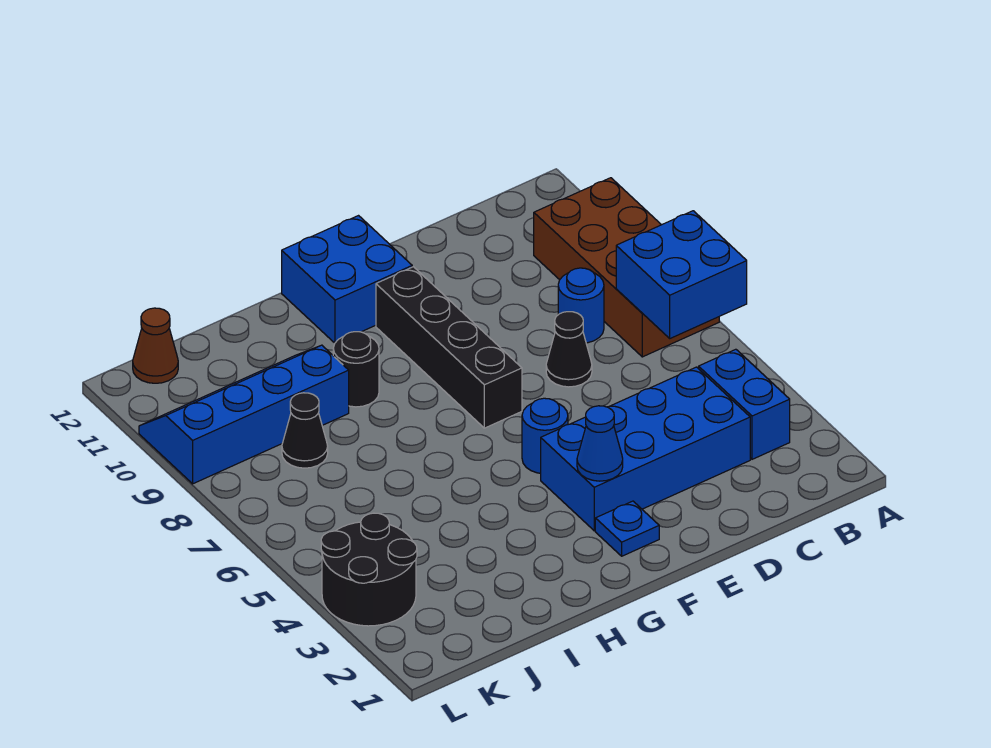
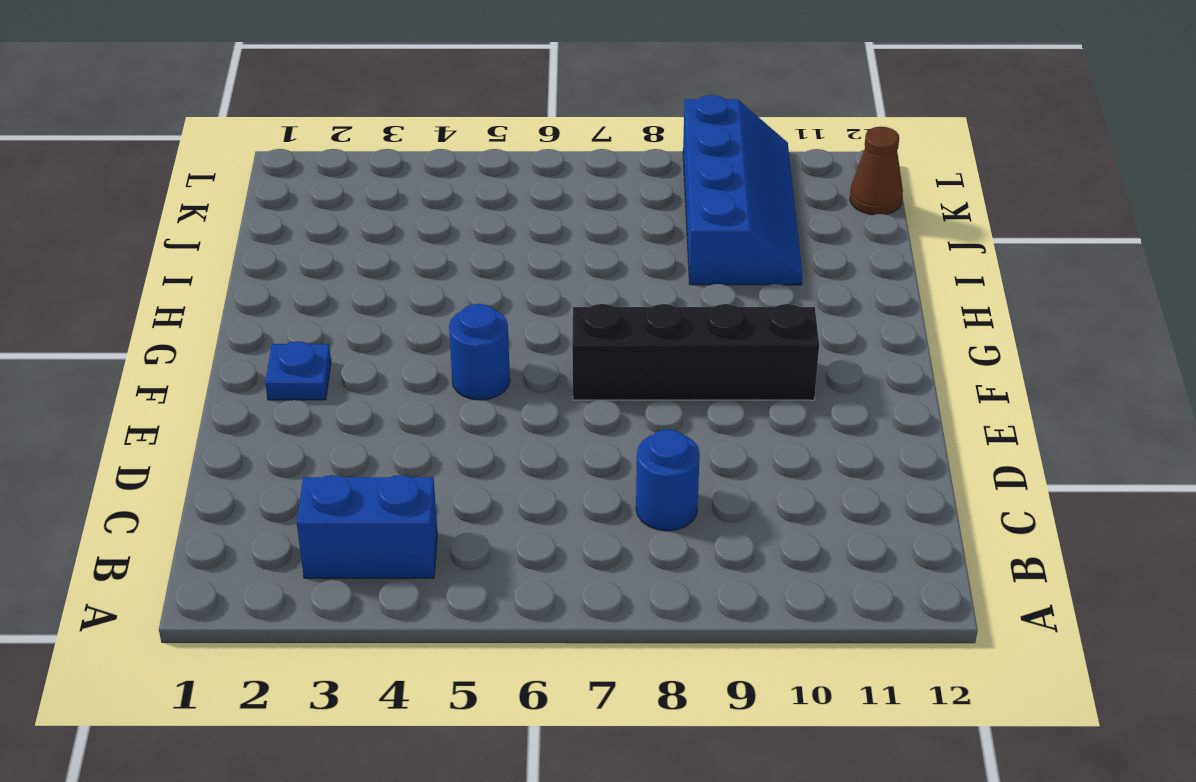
none -> brown brick A7:B10 level 1
none -> blue brick C3:F4 level 1
none -> black cone D7 level 1

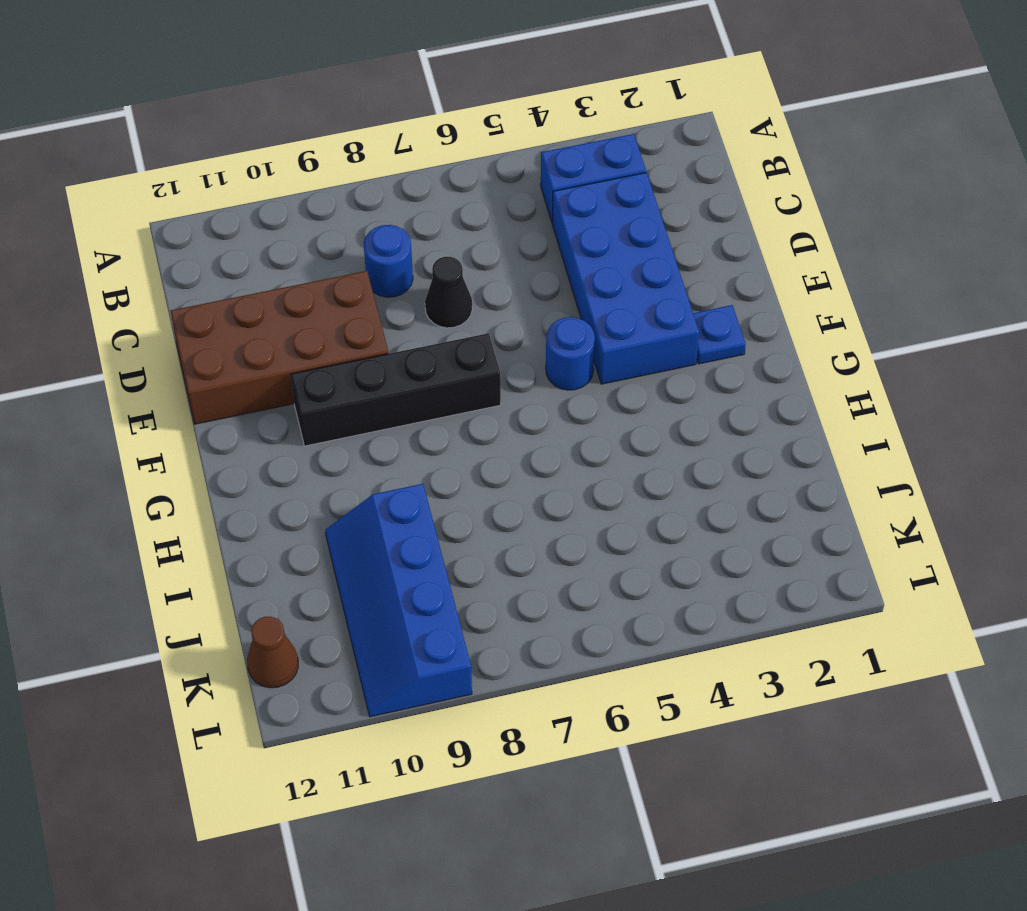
brown brick D9:E12 level 1 -> brown brick A7:B10 level 1
none -> blue brick F11:G12 level 1
none -> black round brick H9 level 1
none -> black cone J8 level 1

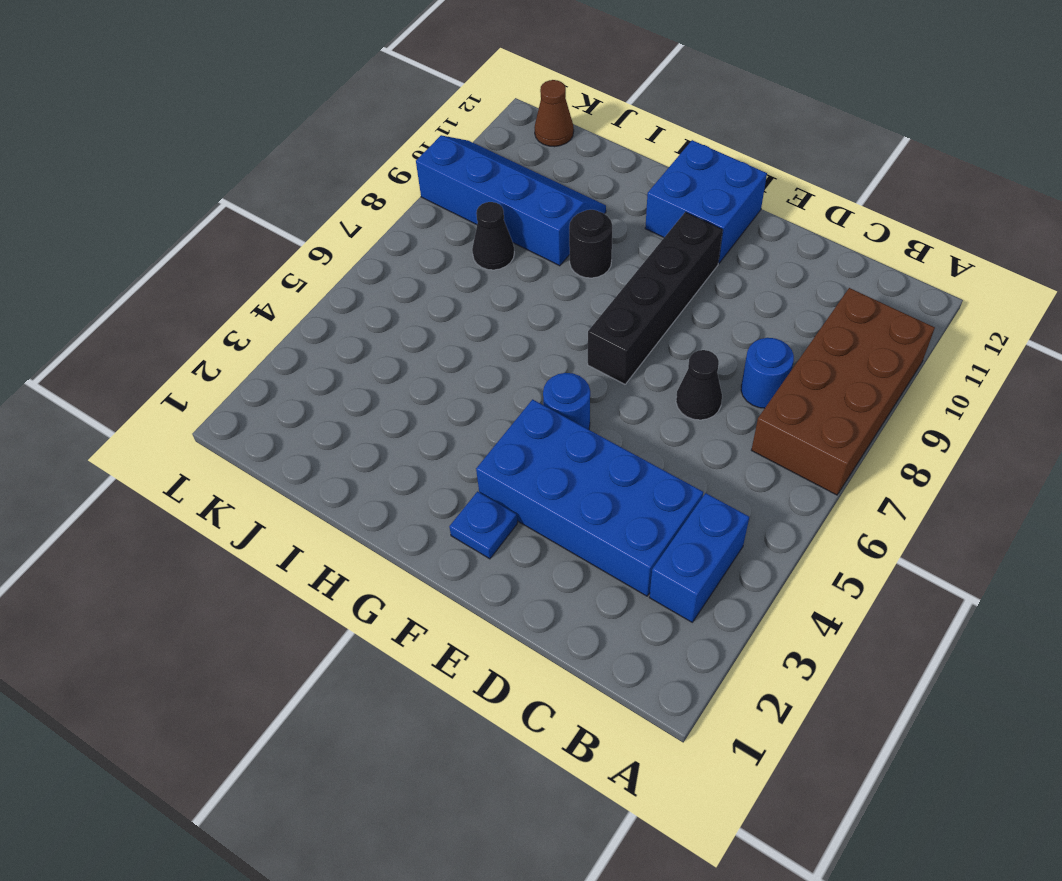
none -> black round brick K3:L4 level 1
none -> blue brick A6:B7 level 2
none -> blue cone F3 level 2

